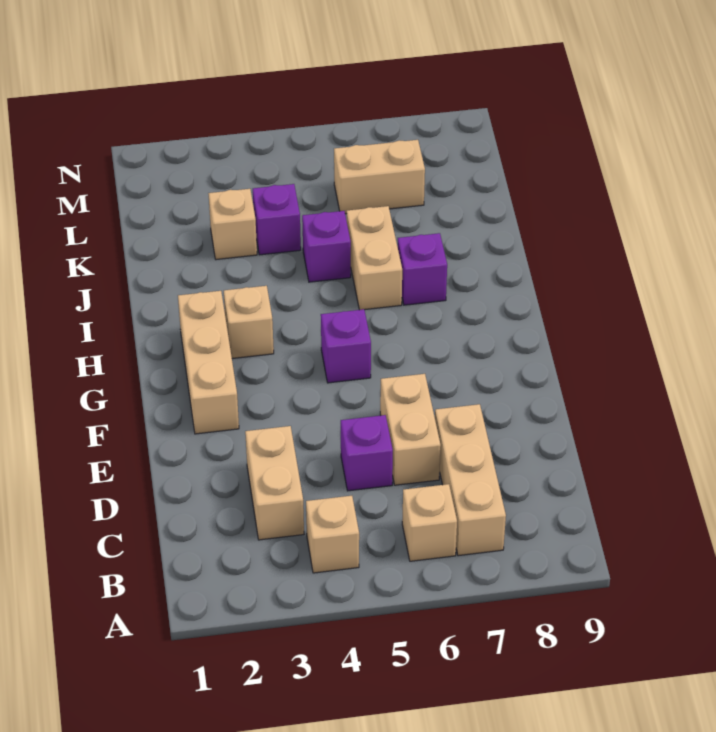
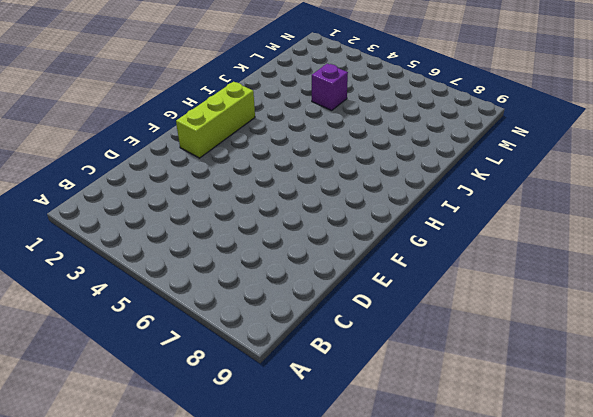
lime brick F2:H2 level 1 -> tan brick F2:H2 level 1
none -> tan brick B4 level 1
none -> tan brick B6 level 1
none -> tan brick B7:D7 level 1

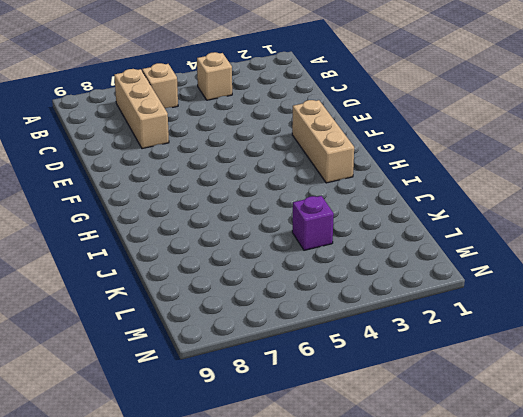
none -> tan brick C3:D3 level 1
none -> purple brick D5 level 1
none -> tan brick D6:E6 level 1

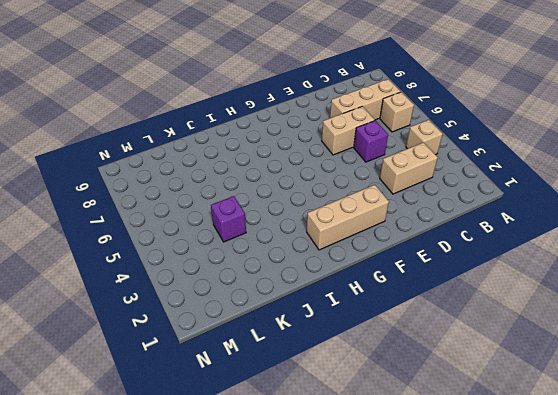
none -> purple brick G5 level 1
none -> tan brick H3 level 1
none -> tan brick I6:J6 level 1

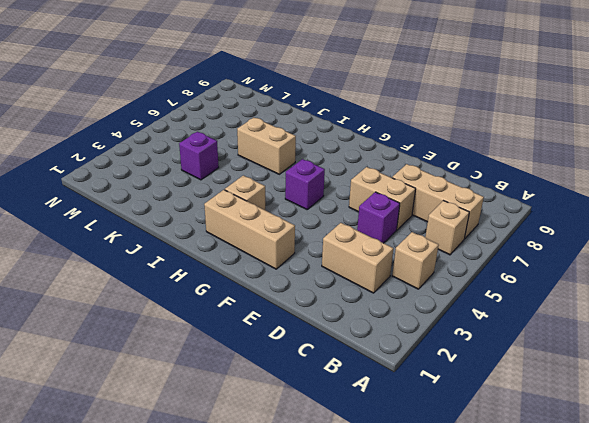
none -> purple brick I7 level 1
none -> purple brick J5 level 1
none -> tan brick K3 level 1

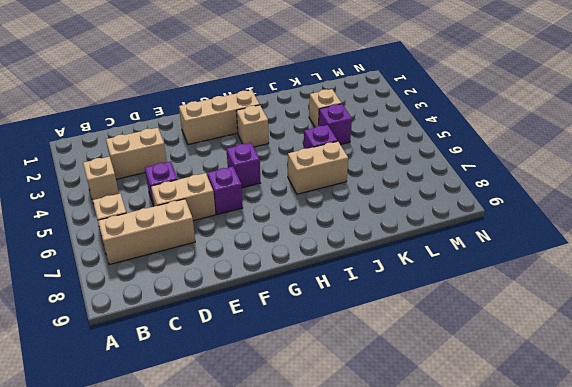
purple brick F6 level 1 -> purple brick I7 level 1
none -> tan brick L6:L7 level 1

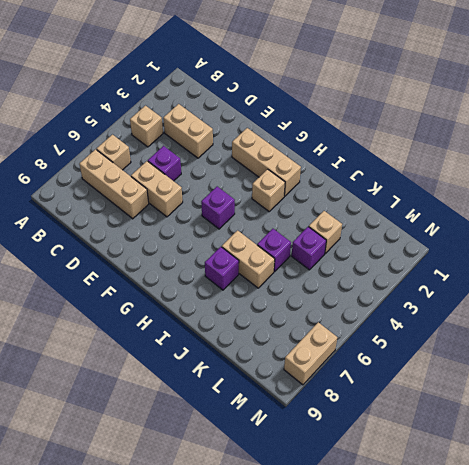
tan brick N7:N8 level 1 -> tan brick L6:L7 level 1

